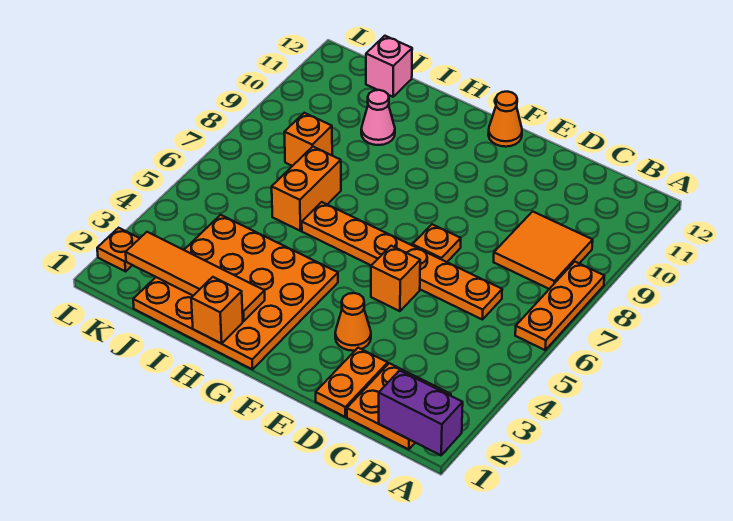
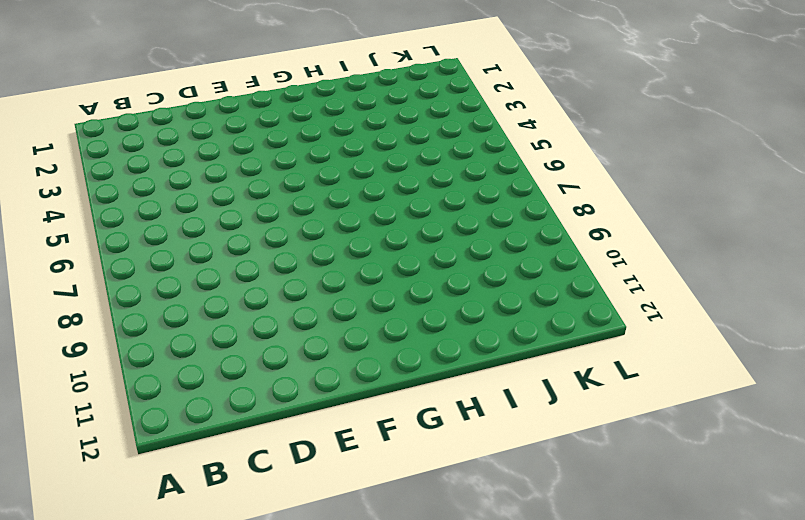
none -> orange plate A6:A8 level 1
none -> orange plate B1:C2 level 1
none -> orange tile B8:C9 level 1

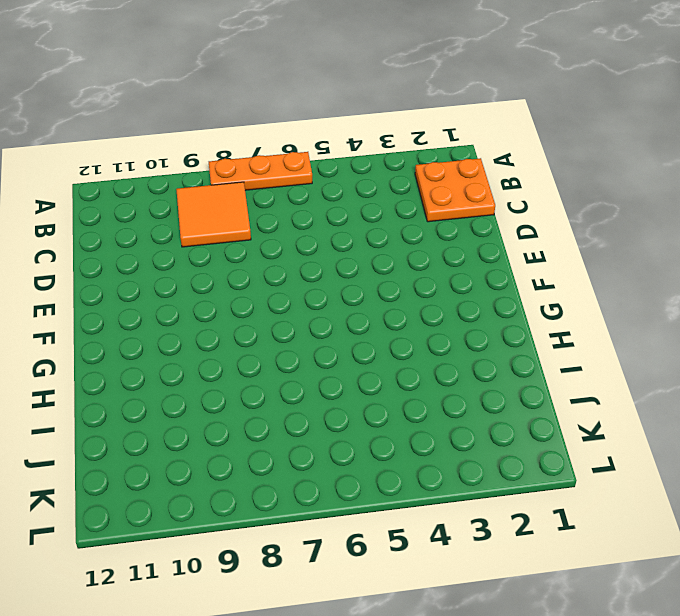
none -> orange plate C6:H6 level 1
none -> orange plate D1:D2 level 1
none -> orange cone E3 level 1

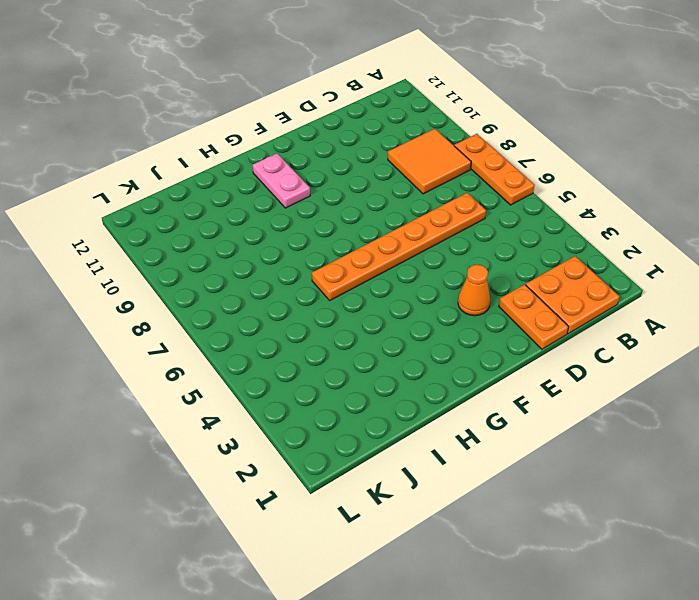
pink plate G10:G11 level 1 -> none
none -> orange brick E5 level 1
none -> orange plate E7 level 1
none -> orange cone F12 level 1

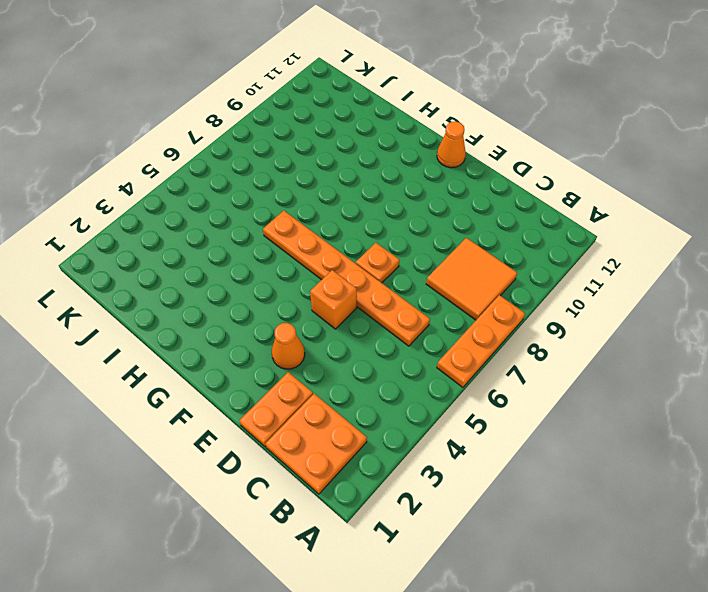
none -> orange plate G1:J4 level 1
none -> orange brick I6:I7 level 1
none -> pink cone I10 level 1

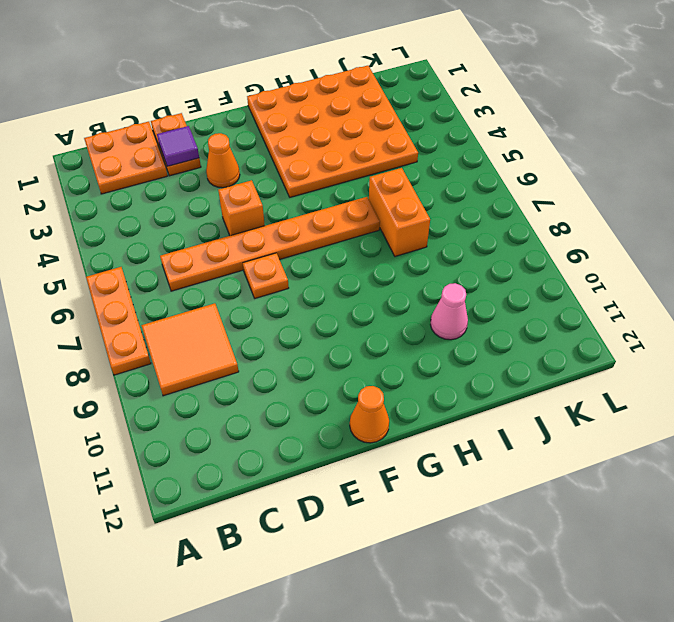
purple tile D2 level 2 -> none
none -> orange brick J8 level 1
none -> pink brick J12 level 1
none -> orange plate L2 level 1

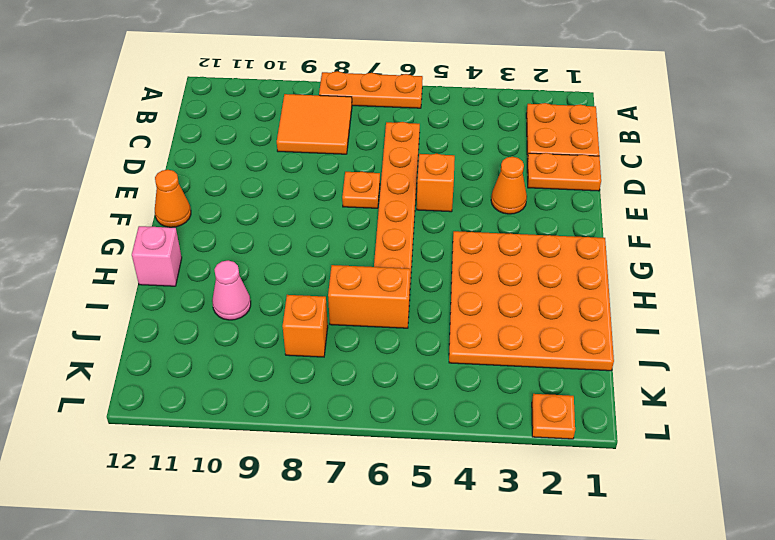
pink brick H12 level 1 -> pink brick J12 level 1
none -> purple brick A1:B1 level 2
none -> orange brick H1 level 2
none -> orange tile H2:K2 level 2

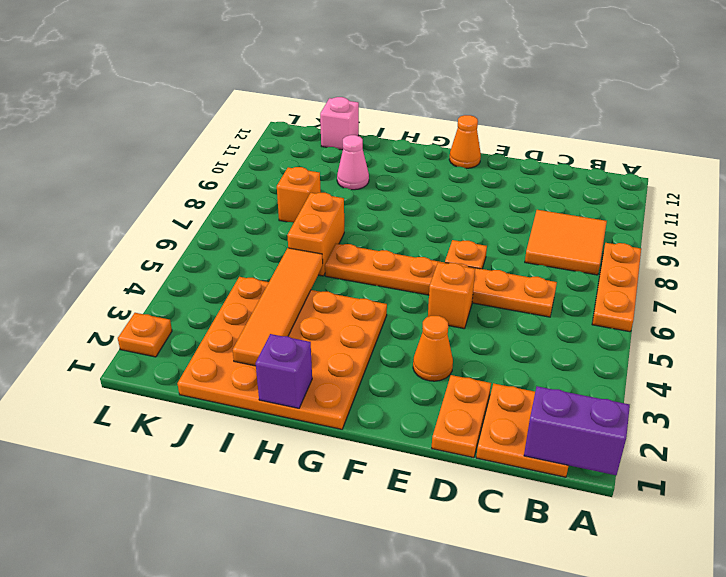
purple brick H1 level 2 -> orange brick H1 level 2
orange tile I2:I5 level 2 -> orange tile H2:K2 level 2

